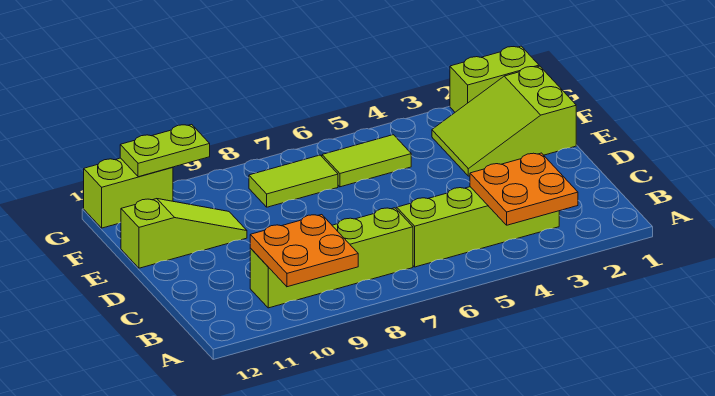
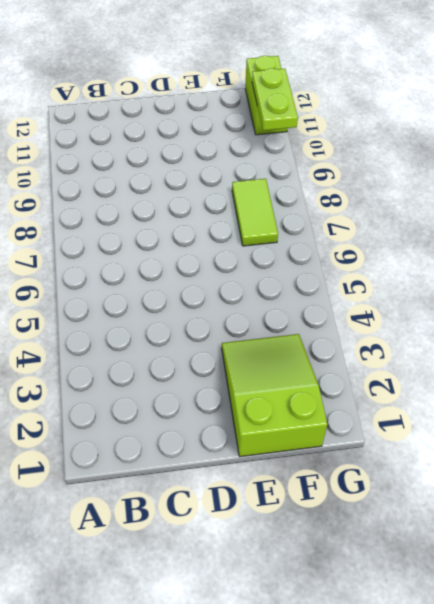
none -> lime brick B3:B6 level 1
none -> lime brick B7:B10 level 1

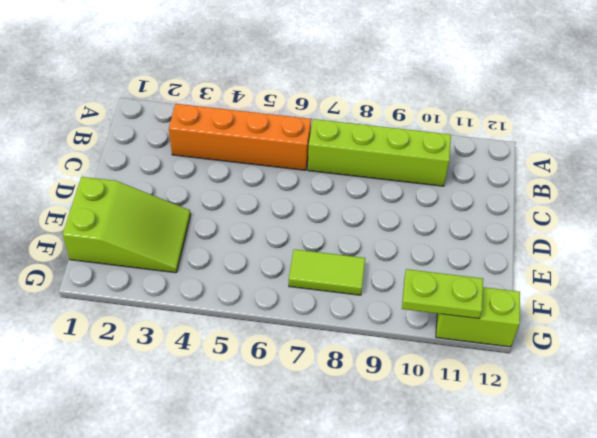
orange brick B3:B6 level 1 -> lime brick B3:B6 level 1
none -> lime slope E10:E12 level 1 top 12
none -> lime tile F5:F6 level 1

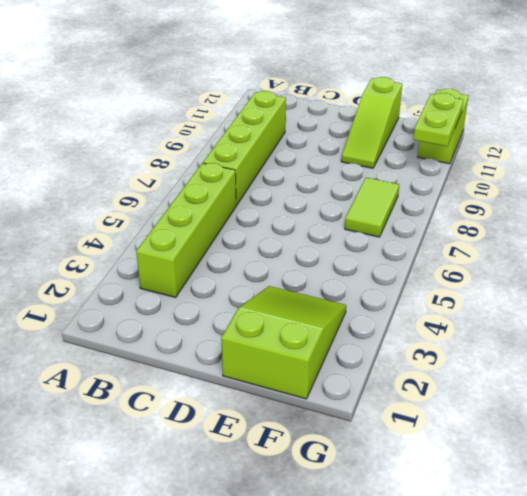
none -> lime tile F5:F6 level 1
none -> lime brick G1:G2 level 1

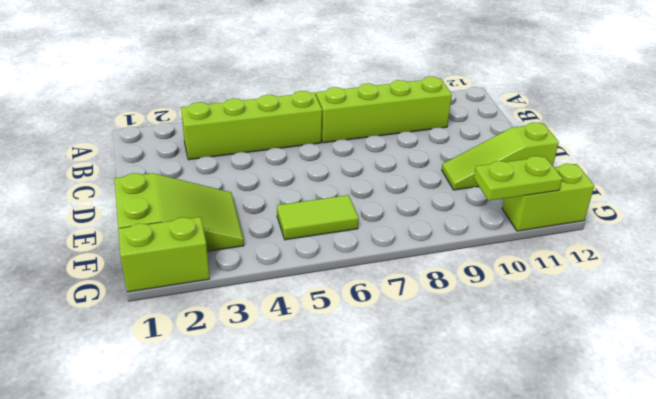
none -> lime tile F7:F8 level 1
none -> orange plate A3:B4 level 2

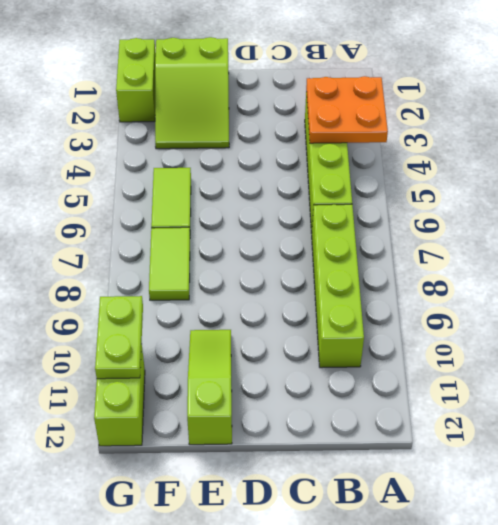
none -> orange plate A9:B10 level 2

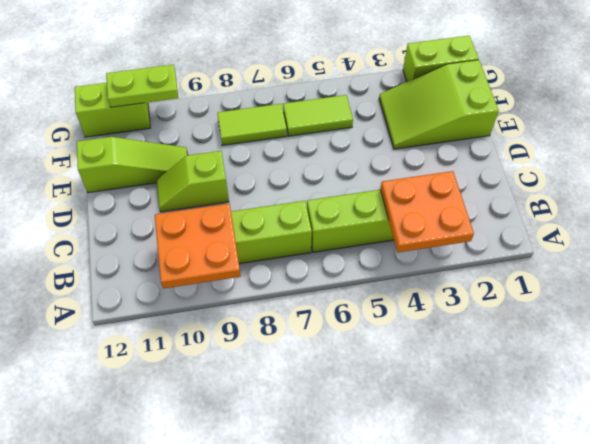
lime slope D9:D10 level 1 top 9 -> none

